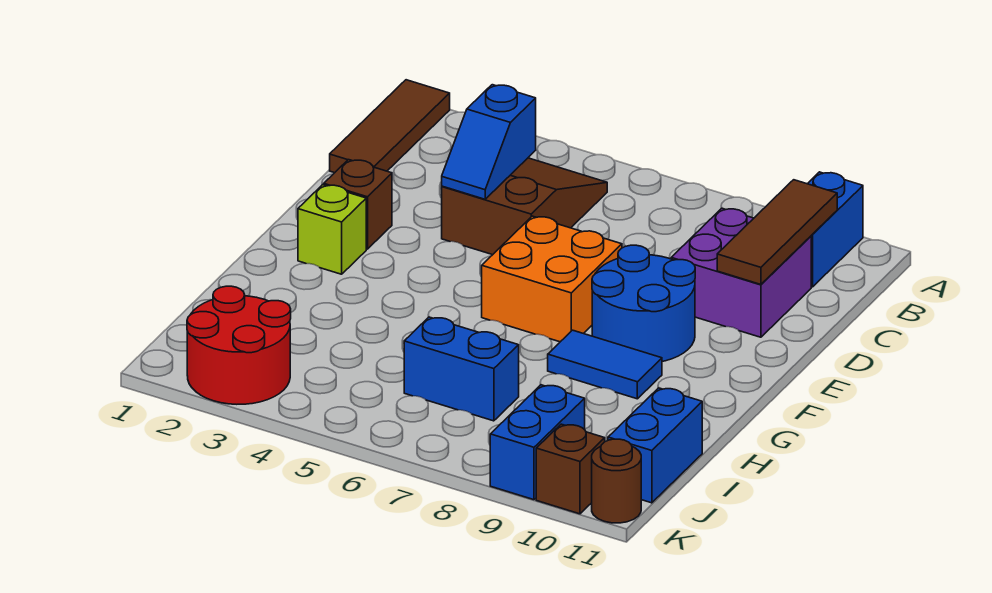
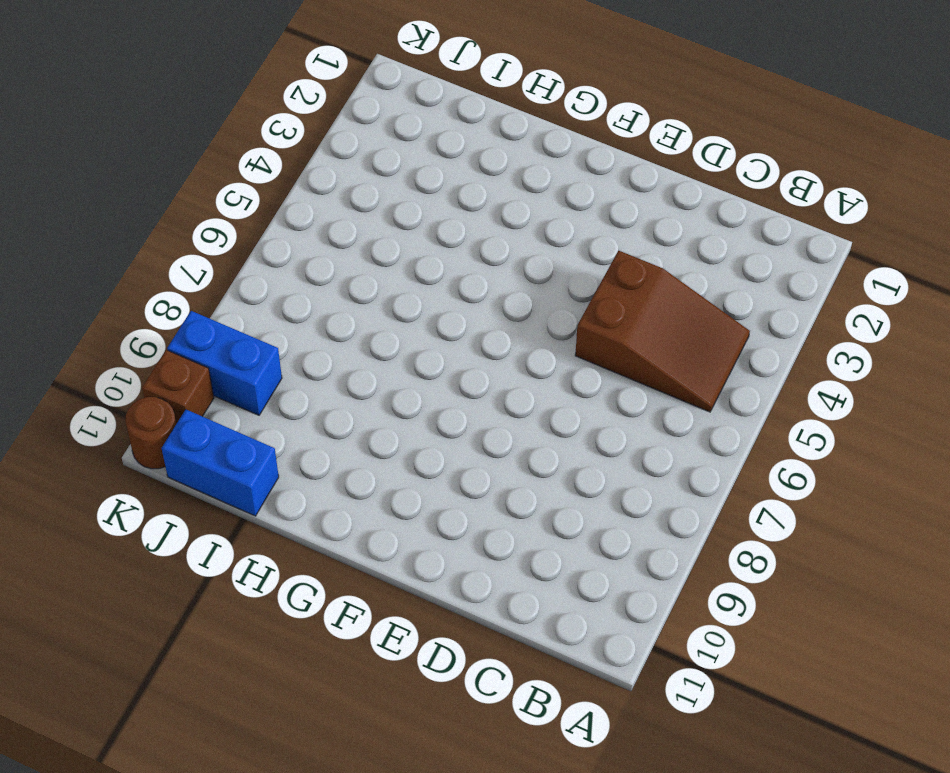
none -> brown tile A1:C1 level 1
none -> blue brick A10:B10 level 1
none -> purple brick C9:D10 level 1

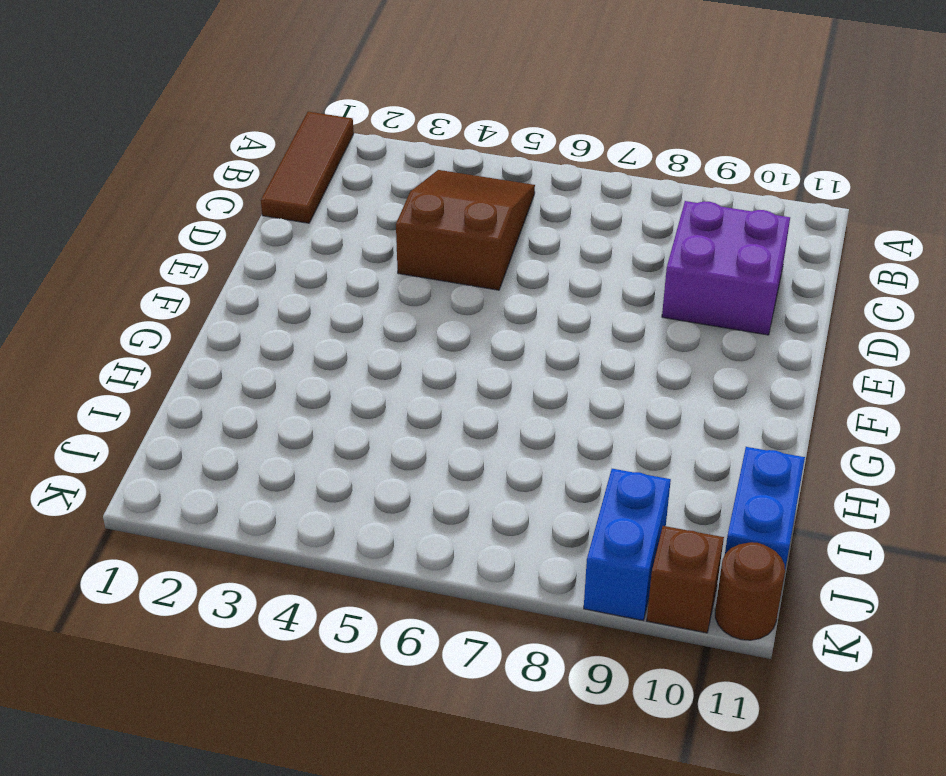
none -> blue brick A10:B10 level 1
none -> brown brick E2 level 1
none -> orange brick E6:F7 level 1

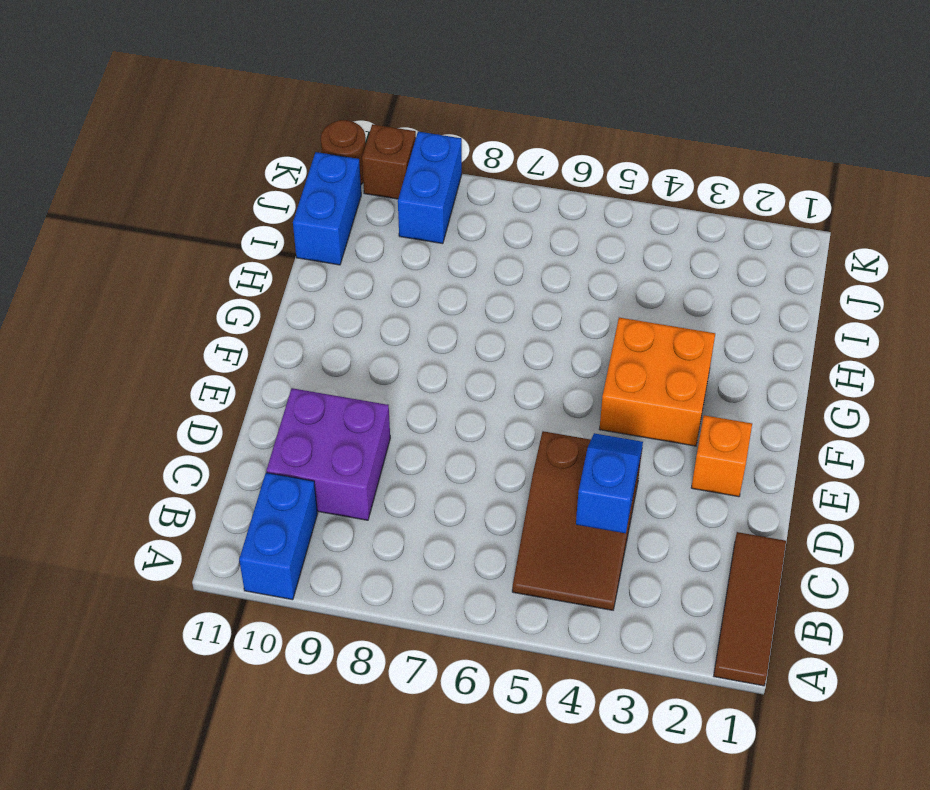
orange brick E2 level 1 -> brown brick E2 level 1
orange brick F3:G4 level 1 -> orange brick E6:F7 level 1
none -> blue round brick E8:F9 level 1
none -> lime brick F2 level 1
none -> blue tile G8:G9 level 1

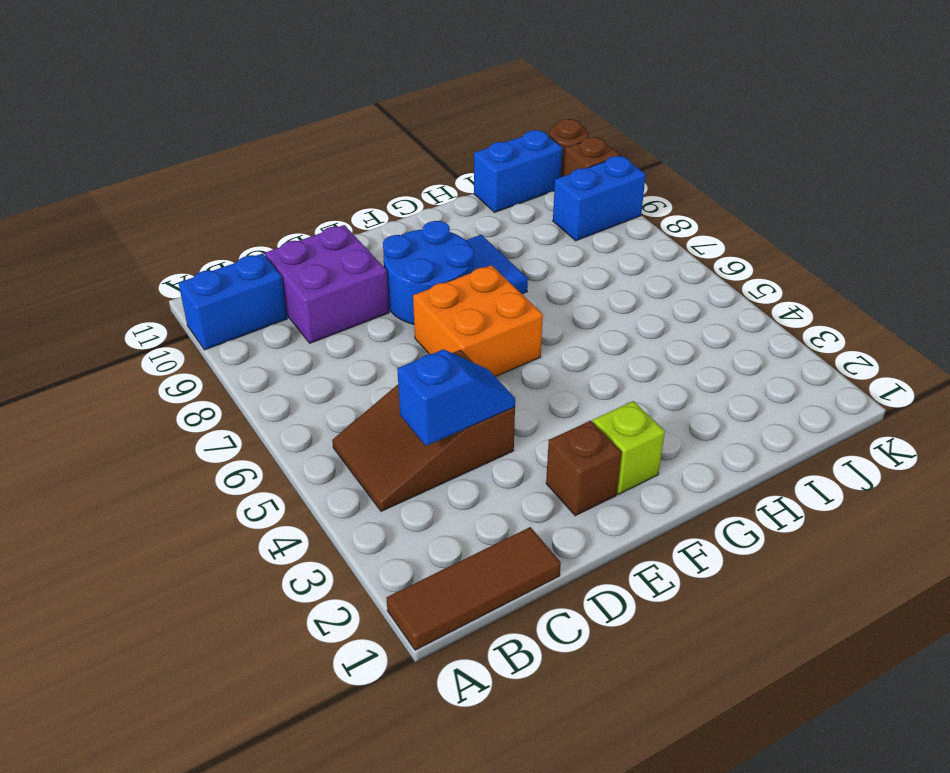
none -> blue brick I6:I7 level 1
none -> red round brick J2:K3 level 1
none -> brown tile B10:D10 level 2

